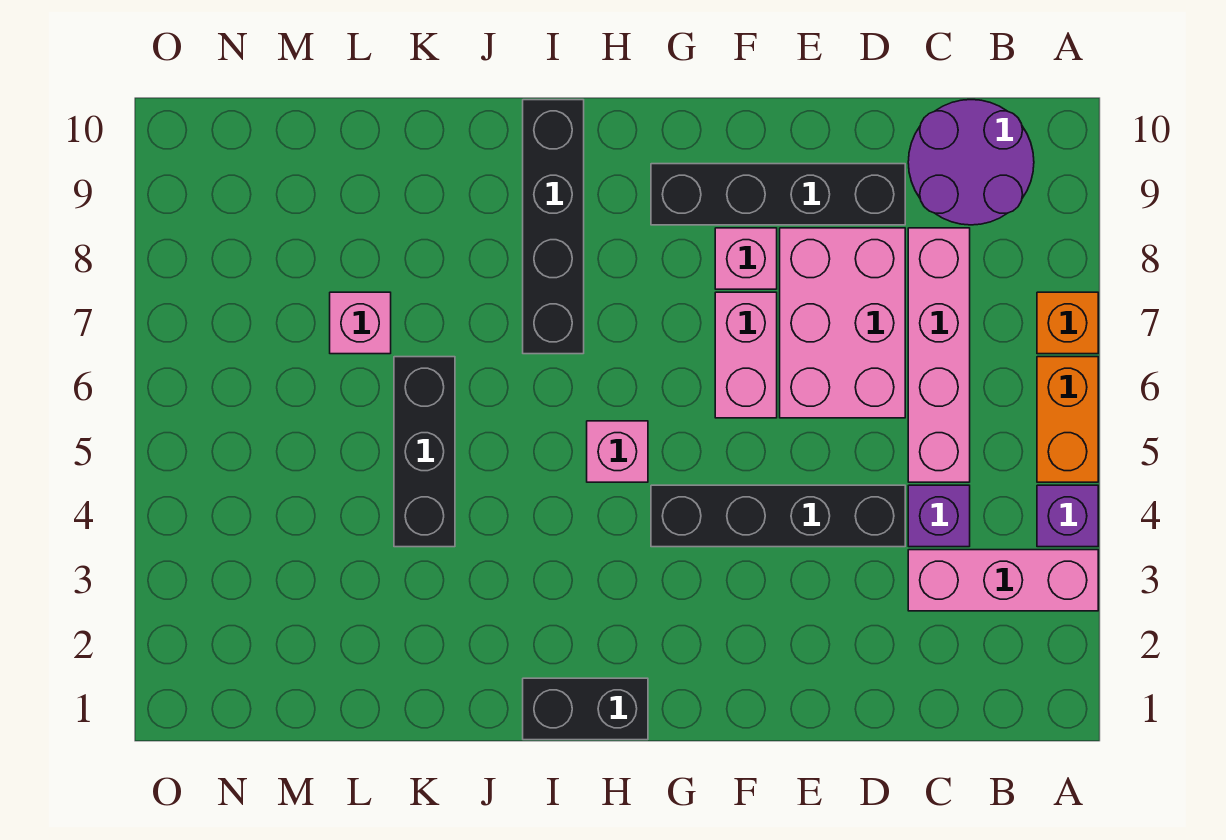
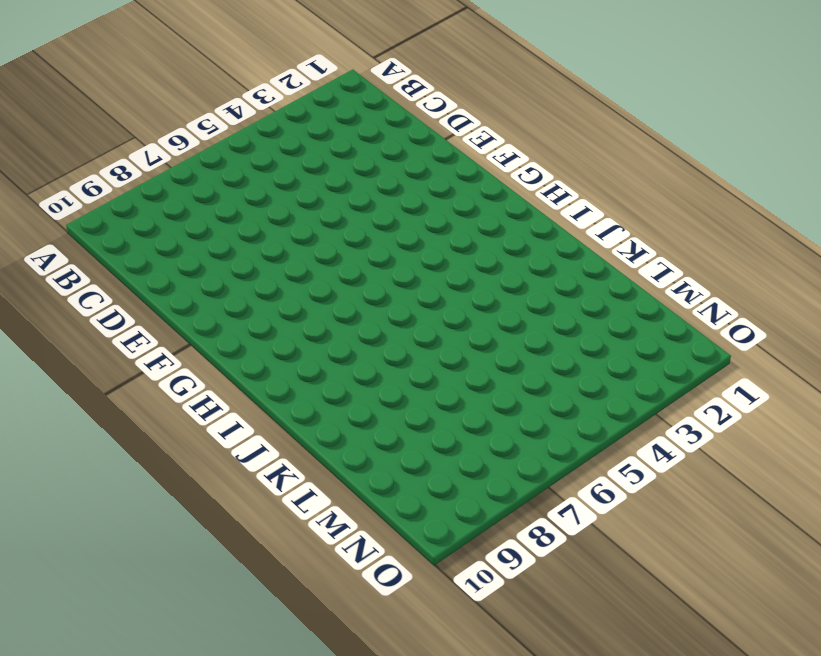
none -> pink brick A3:C3 level 1
none -> purple brick A4 level 1
none -> orange brick A5:A6 level 1

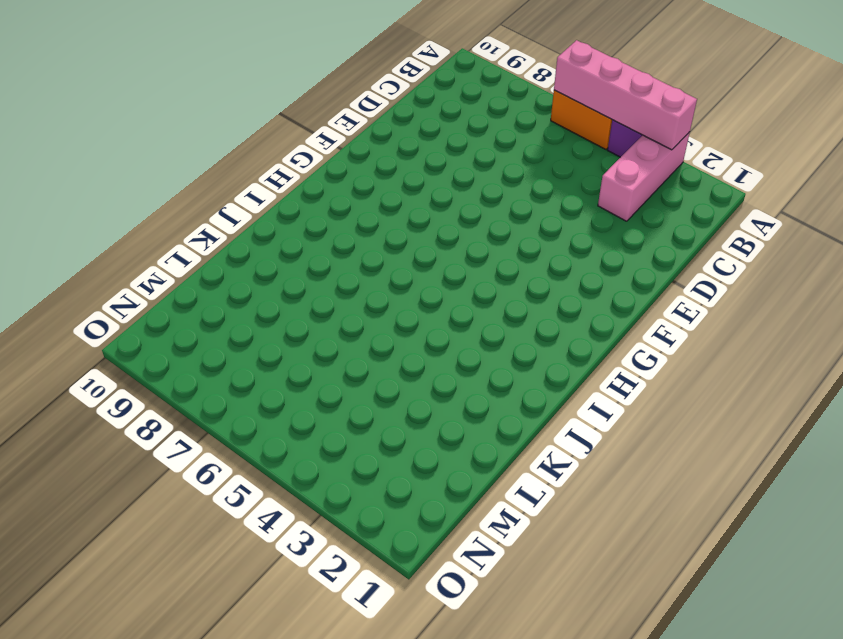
pink brick A3:A6 level 2 -> pink brick C5:C8 level 1
none -> orange brick A7 level 1
none -> purple round brick B9:C10 level 1
none -> purple brick C4 level 1

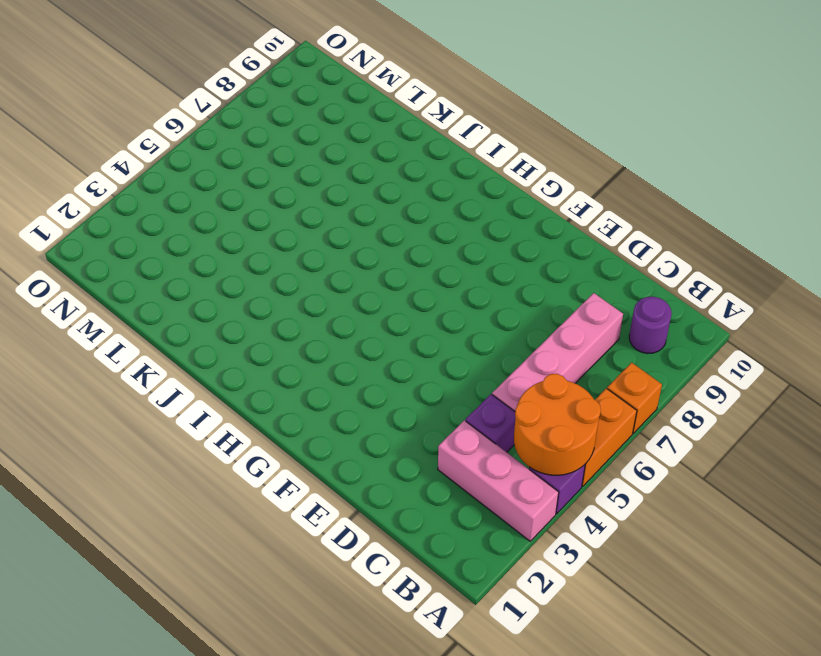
orange round brick A4:B5 level 2 -> none
purple round brick B9 level 1 -> purple round brick B9:C10 level 1
none -> black brick D4:G4 level 1
none -> pink brick D6:E8 level 1
none -> black brick D9:G9 level 1

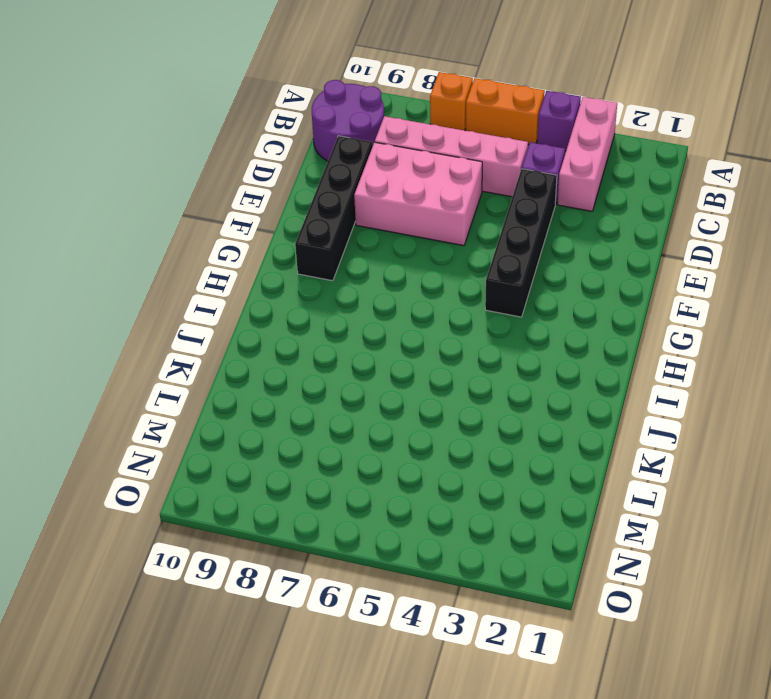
none -> pink brick F6:F7 level 1
none -> pink brick F8 level 1
none -> black brick H1:I1 level 1

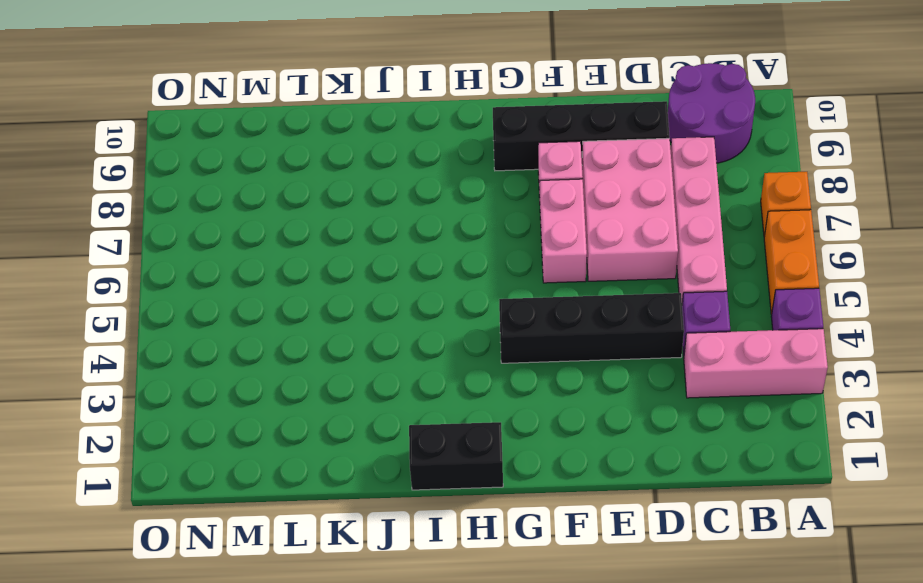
none -> pink brick H5 level 1
none -> black brick I7:I10 level 1
none -> black brick K4:K6 level 1

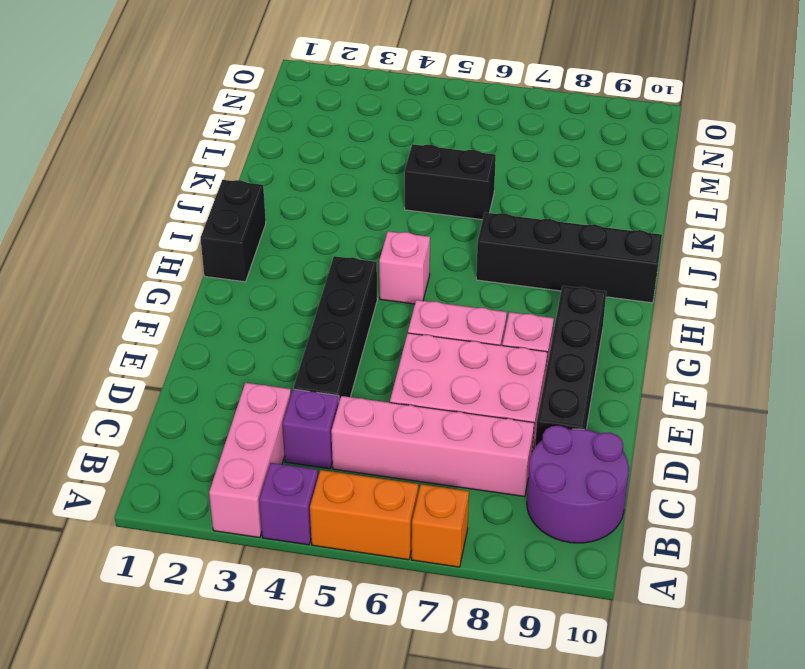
black brick K5:K6 level 1 -> black brick K4:K6 level 1
none -> pink brick L7 level 1

